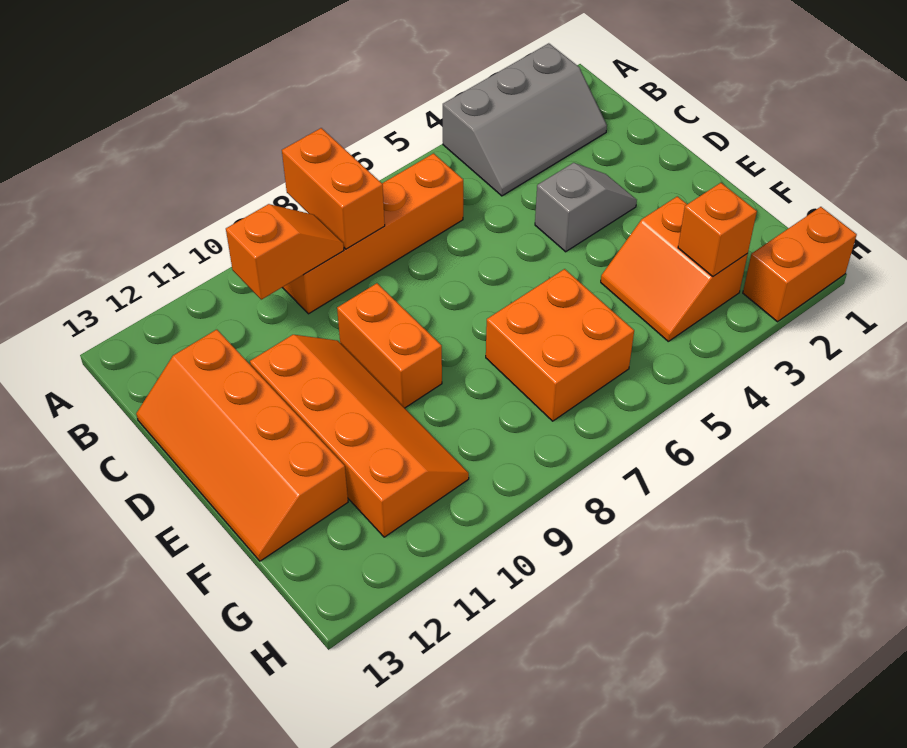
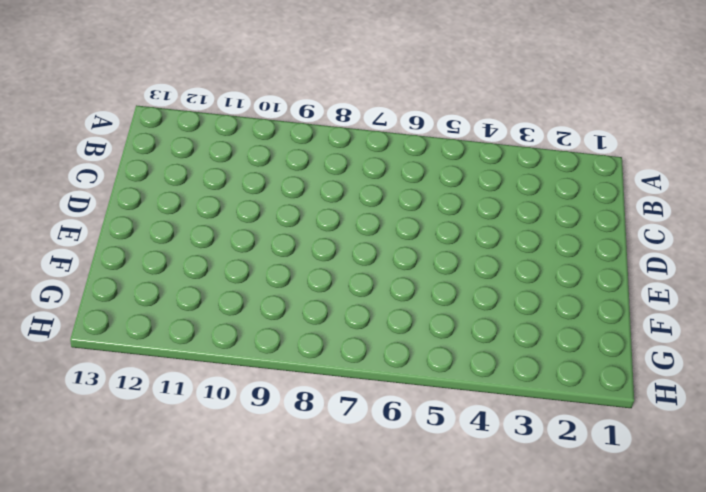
none -> grey slope A2:B4 level 1 top A
none -> orange brick B6:B9 level 1
none -> orange slope C12:F13 level 1 top 12

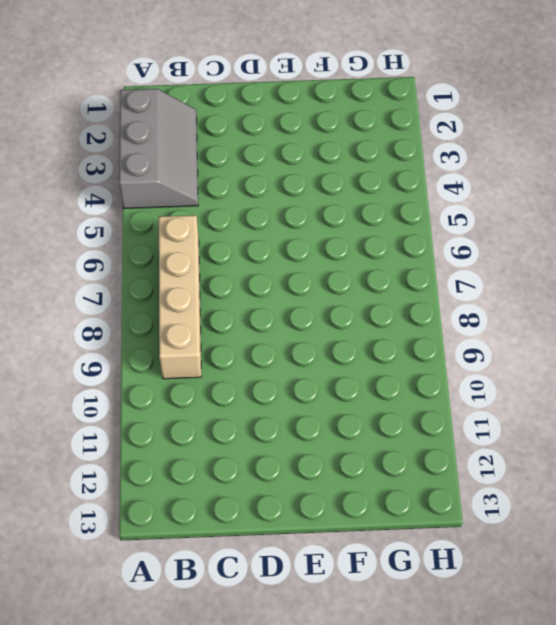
tan brick B6:B9 level 1 -> orange brick B6:B9 level 1
none -> orange slope C12:F13 level 1 top 12
none -> grey slope D3:D4 level 1 top 4
none -> orange brick D9:E9 level 1

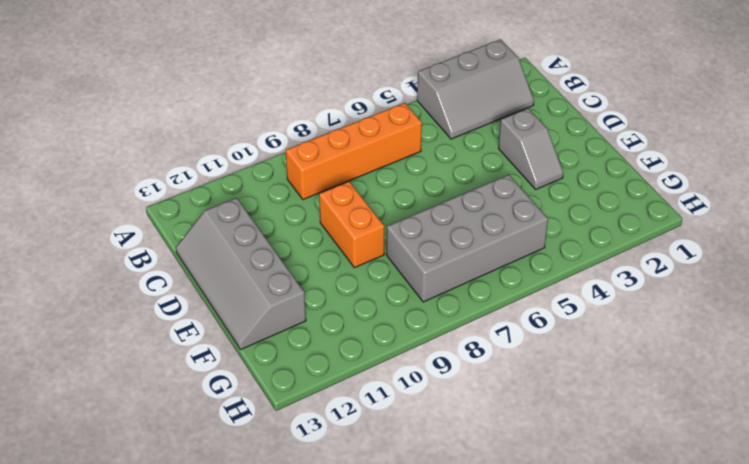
grey slope C12:F13 level 1 top 12 -> orange slope C12:F13 level 1 top 12
grey slope D3:E3 level 1 top D -> grey slope D3:D4 level 1 top 4
grey brick F5:G8 level 1 -> orange brick F6:G7 level 1
none -> orange slope D10:G11 level 1 top 11
none -> orange slope F3:G4 level 1 top 3
none -> orange brick H1:H2 level 1

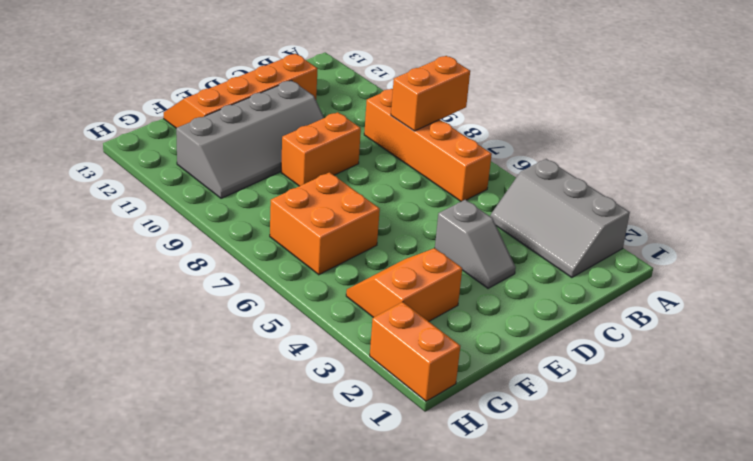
grey slope D10:G11 level 1 top 11 -> orange slope D10:G11 level 1 top 11
none -> orange slope B9:B10 level 2 top 10
none -> orange brick G3 level 2

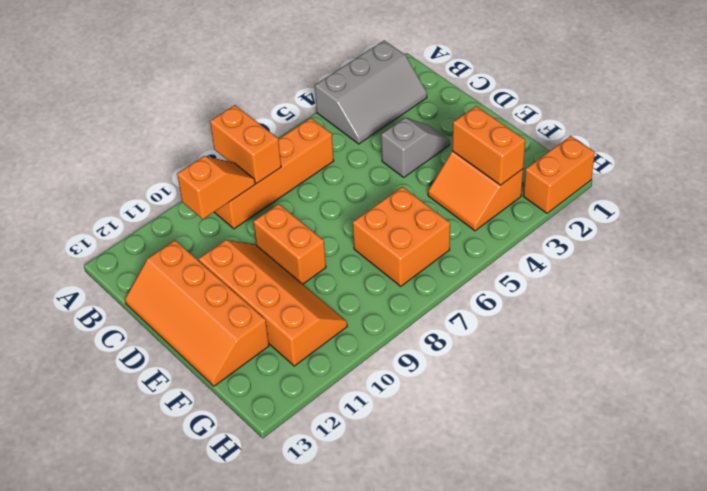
orange brick F3:G3 level 2 -> orange brick G3 level 2

